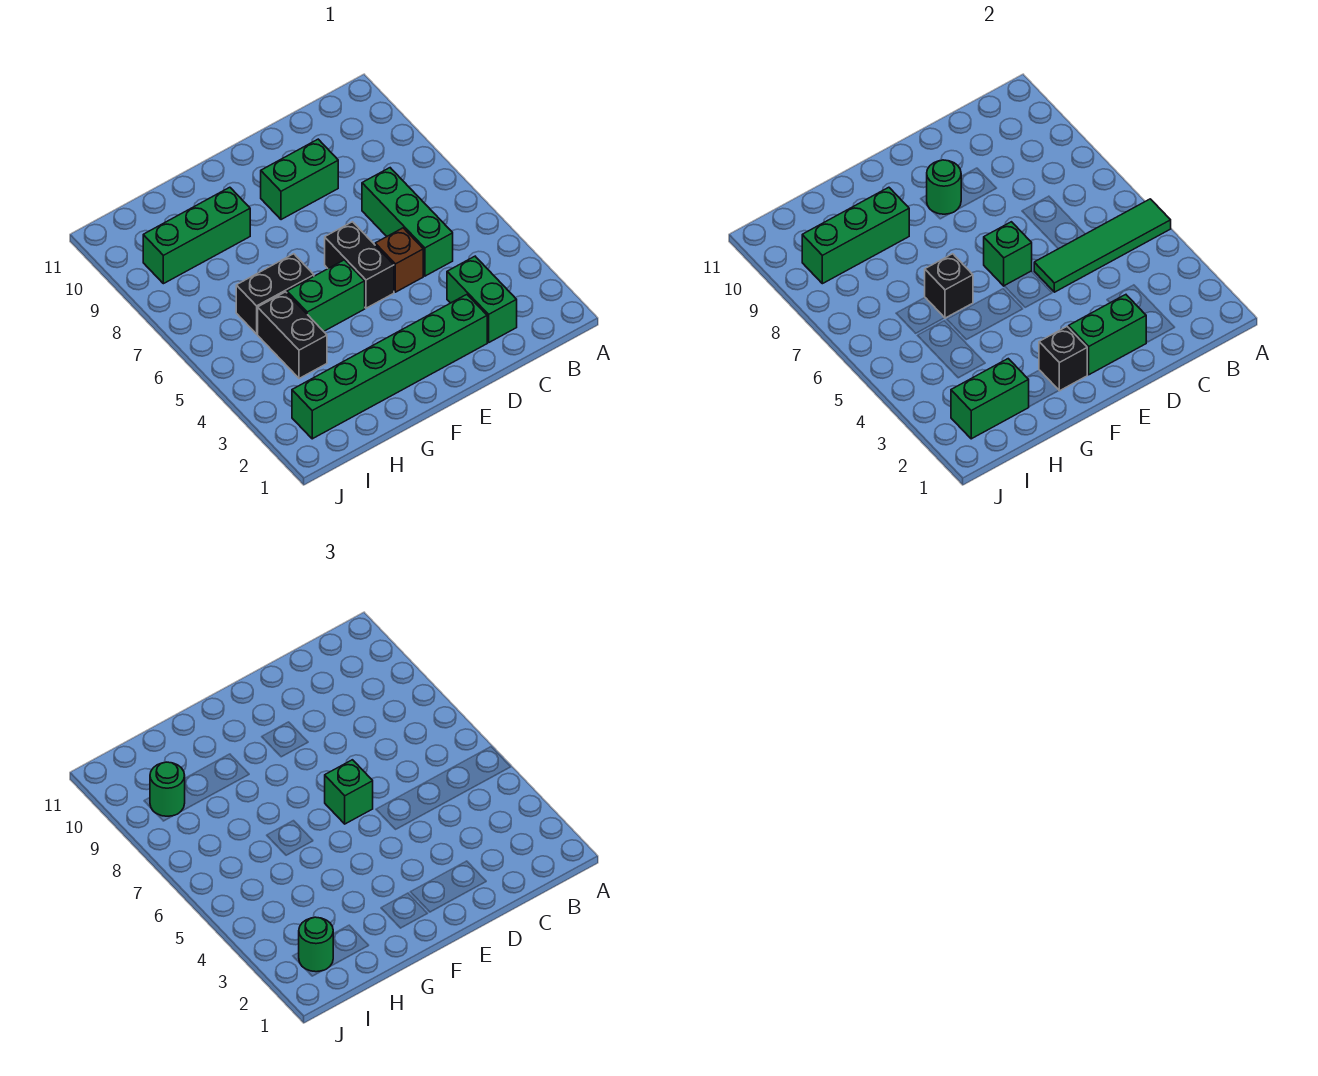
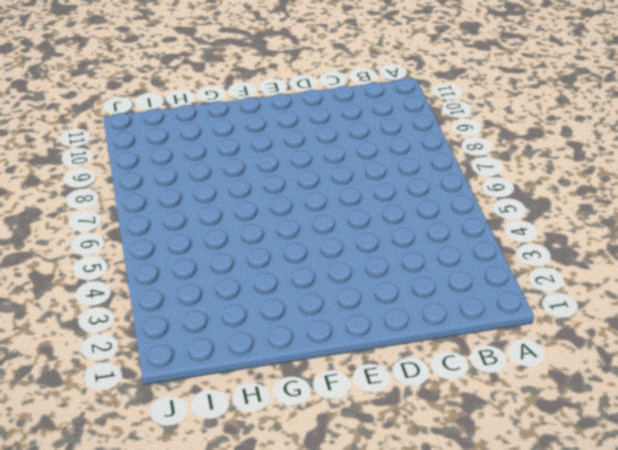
none -> green brick C2:C3 level 1
none -> green brick C5:C7 level 1
none -> green brick D2:I2 level 1

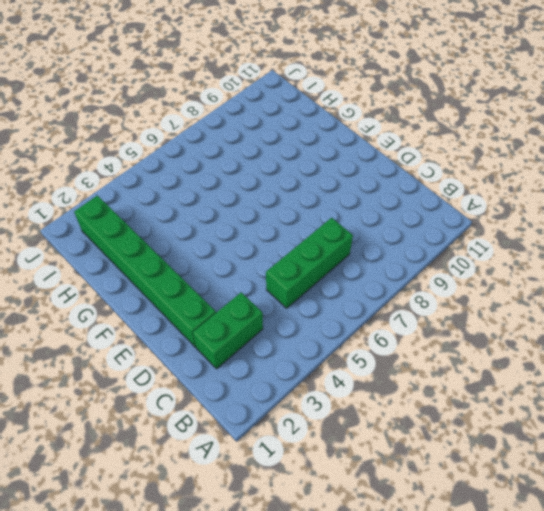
none -> brown brick D5 level 1
none -> green brick D9:E9 level 1
none -> black brick E5:E6 level 1

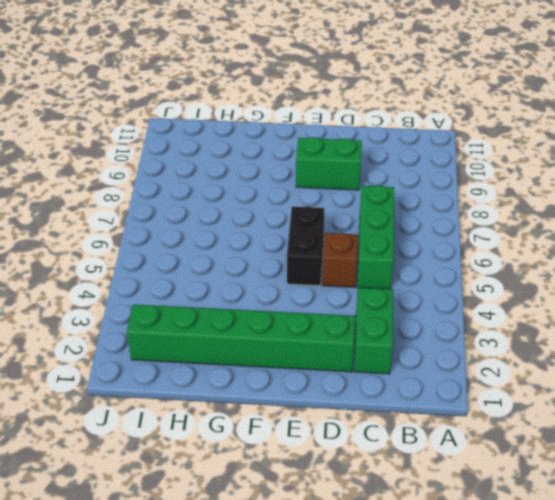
none -> green brick F5:G5 level 1
none -> black brick G6:H6 level 1
none -> green brick G9:I9 level 1

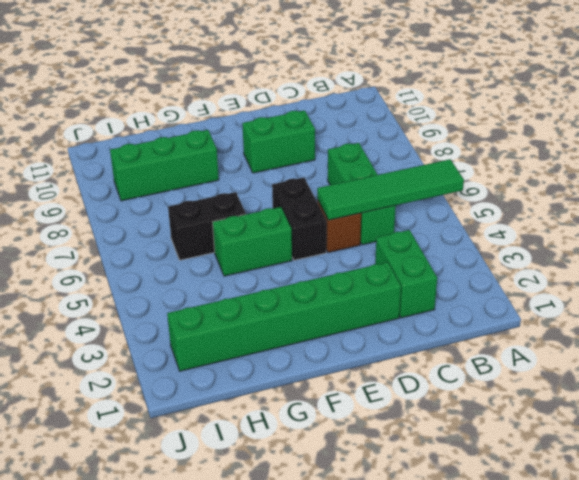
none -> black brick H4:H5 level 1
none -> green brick D2:E2 level 2
none -> green brick E6 level 2

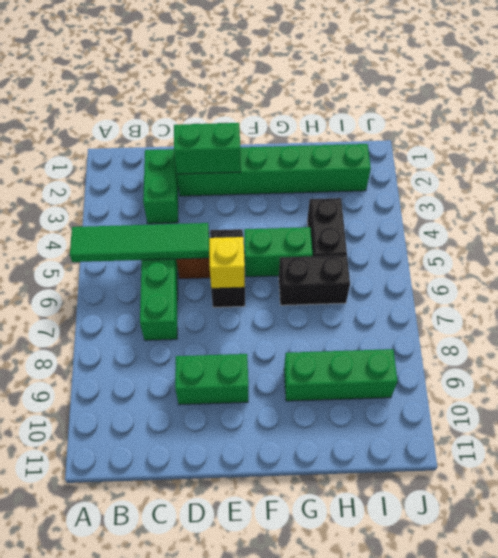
yellow brick E6 level 2 -> green brick E6 level 2
none -> green round brick E9 level 2
none -> black brick F2 level 2
none -> black brick G6 level 2

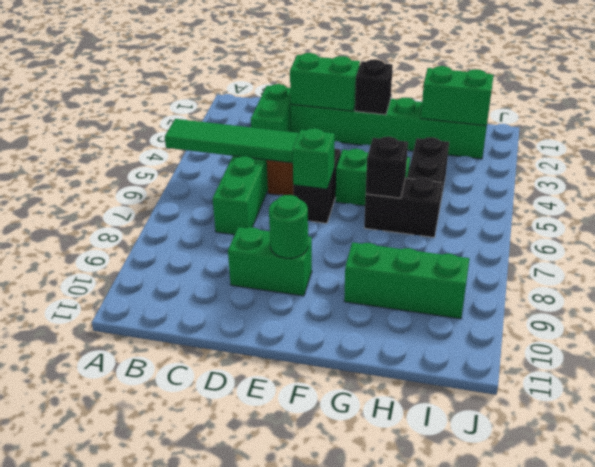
none -> green brick G9:I9 level 2
none -> green brick E6 level 3
none -> green round brick I2 level 3

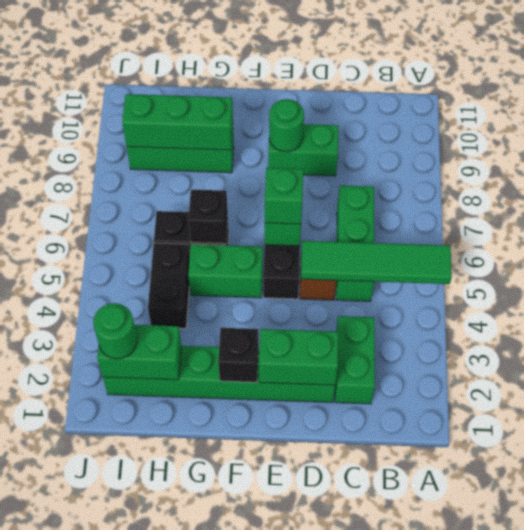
none -> green round brick I9 level 3

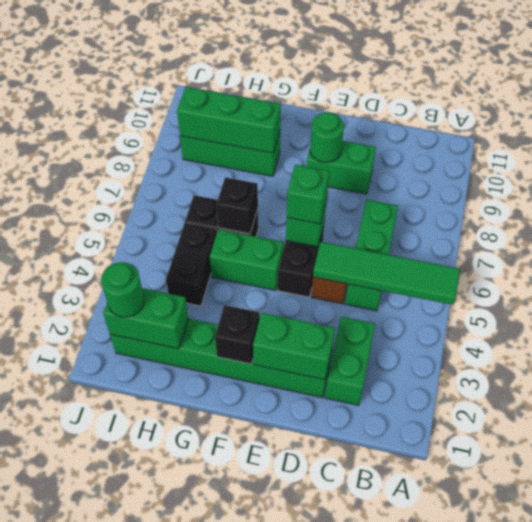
none -> green round brick I9 level 3

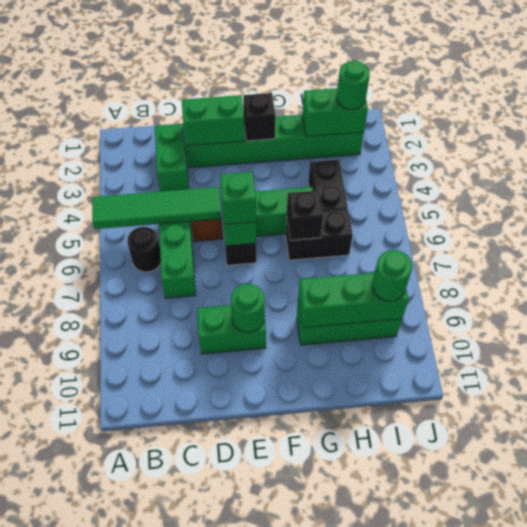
black round brick B6 level 1 -> none

